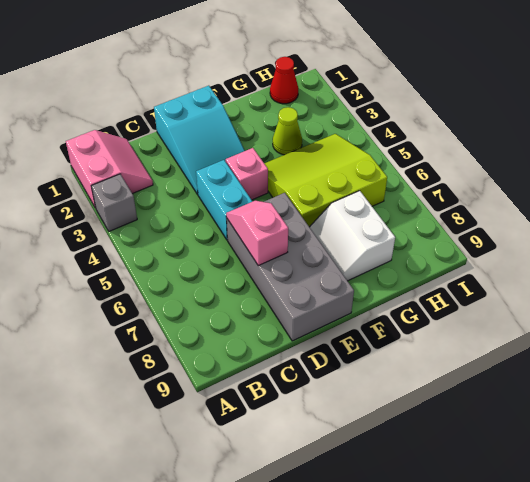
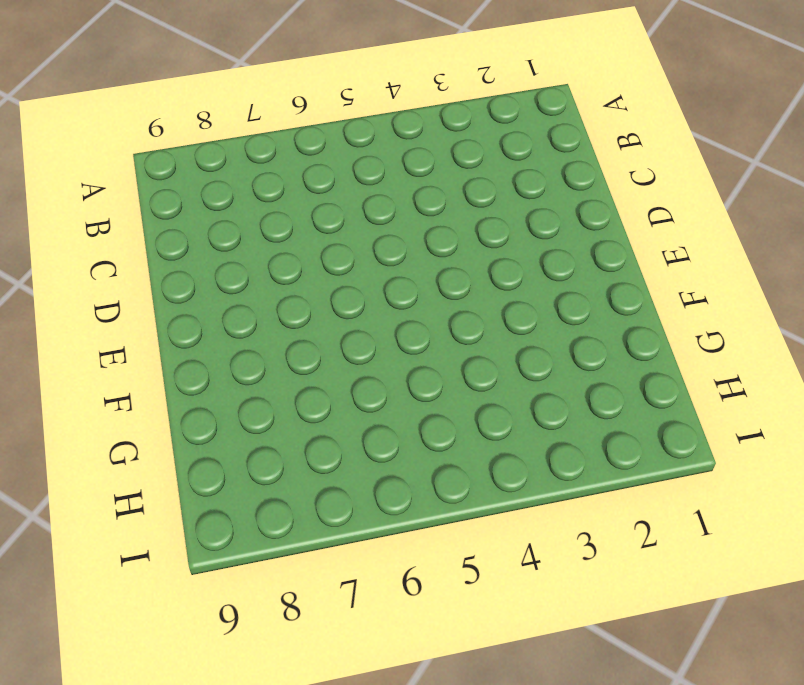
none -> pink slope A1:B2 level 1 top A
none -> grey brick A3 level 1

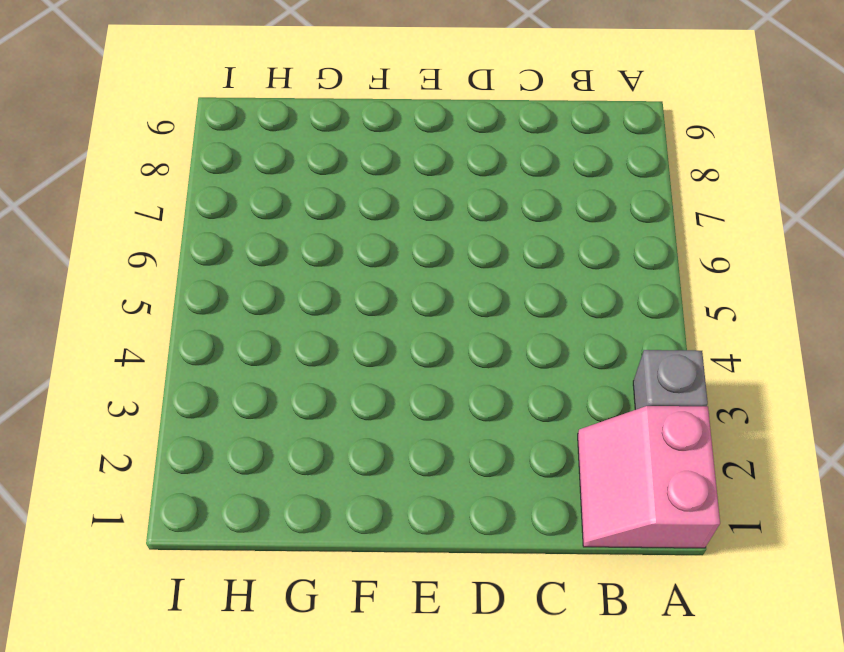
none -> cyan slope D1:E3 level 1 top 1
none -> cyan brick D4:D5 level 1

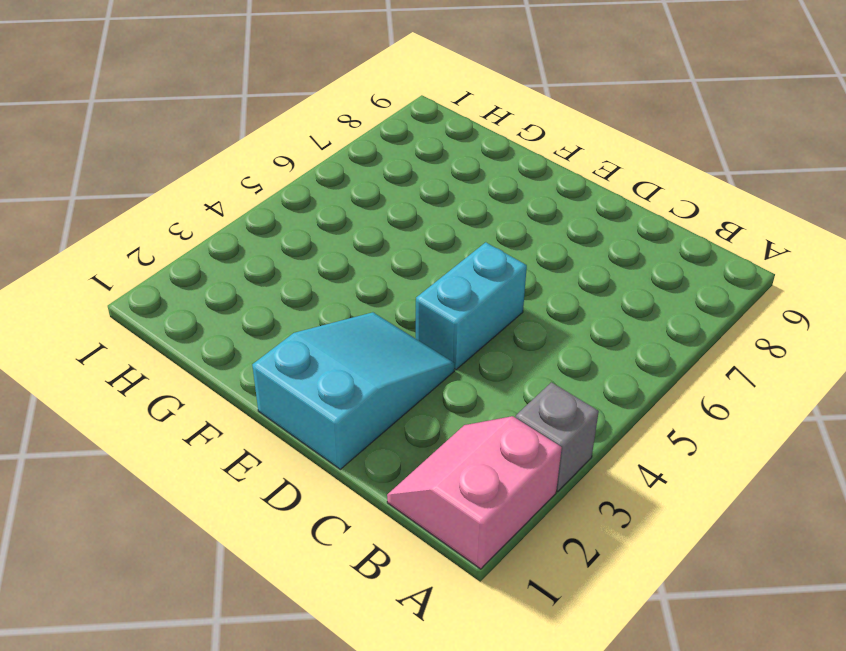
none -> grey brick D6:E9 level 1
none -> pink brick E4 level 1

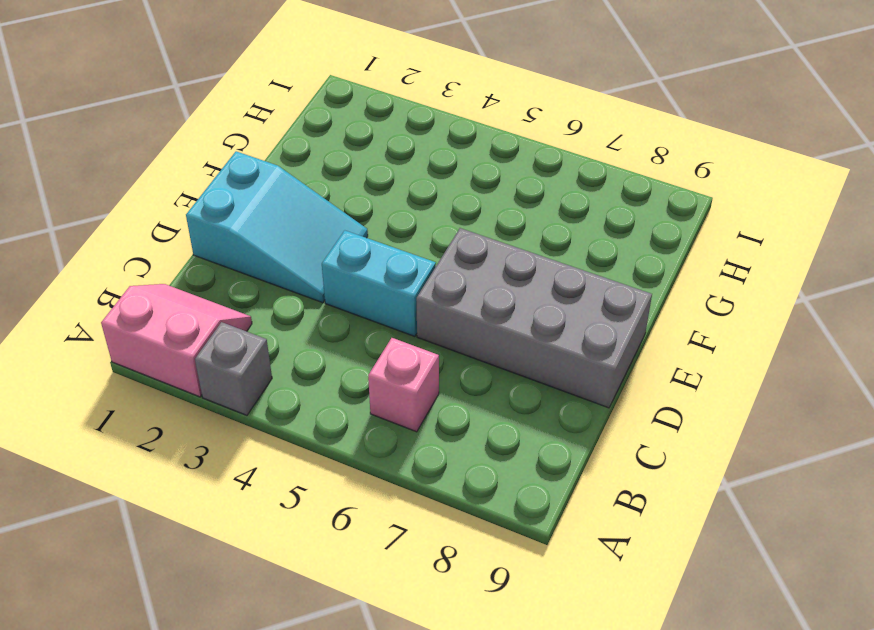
pink brick B6 level 1 -> pink brick E4 level 1
none -> lime slope F4:H6 level 1 top 6
none -> white slope F7:G8 level 1 top G

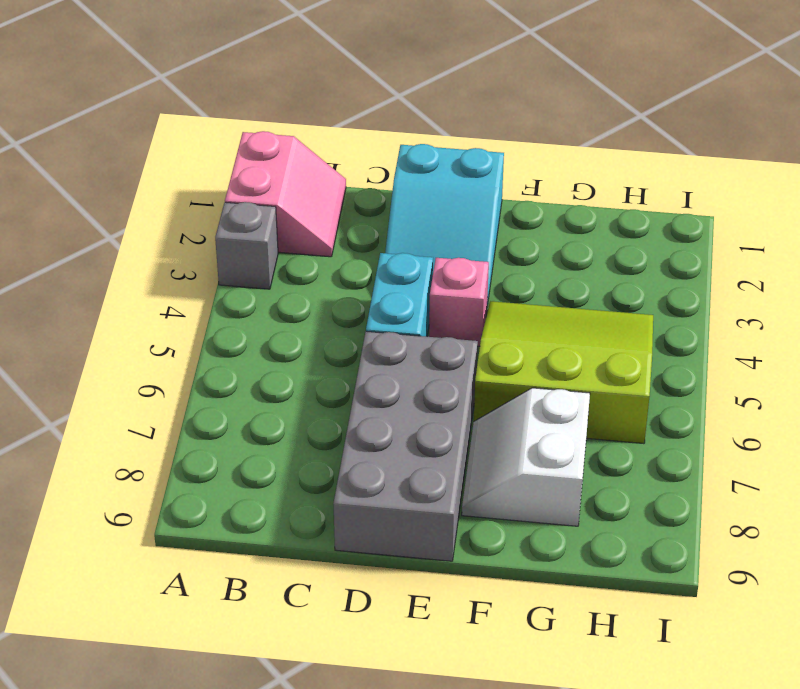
none -> lime cone G3 level 1
none -> red cone H1 level 1

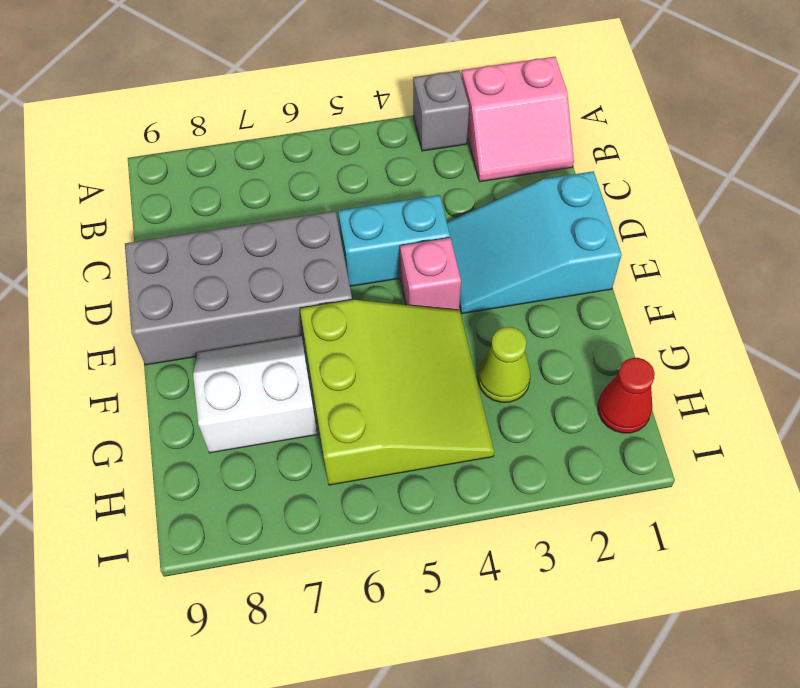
none -> pink slope D6:D7 level 2 top 7

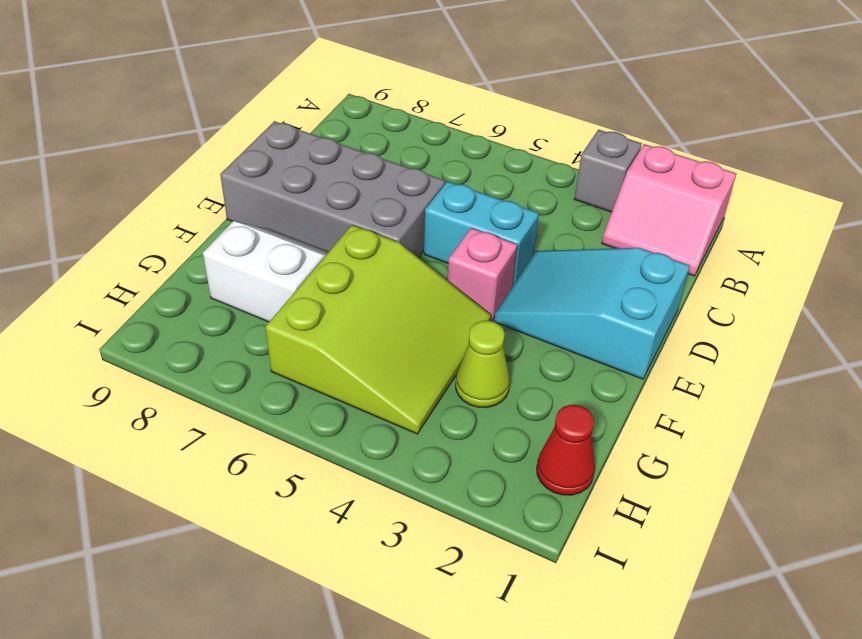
none -> pink slope D6:D7 level 2 top 7

